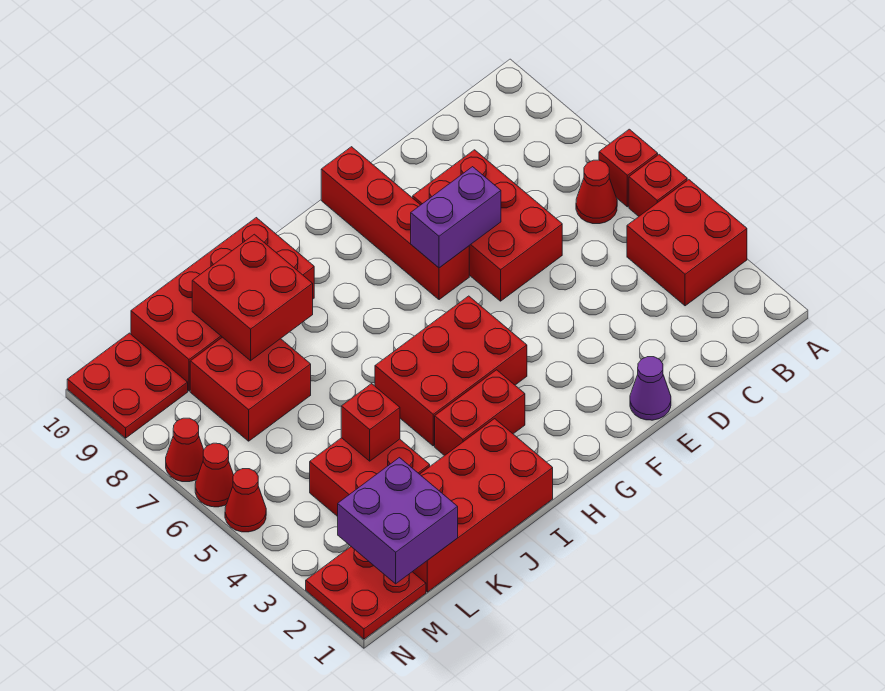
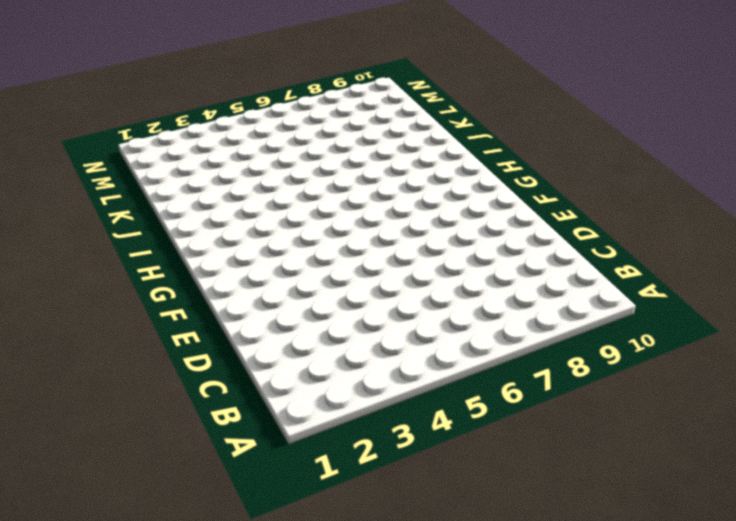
none -> red brick A3:B4 level 1
none -> red brick A5 level 1
none -> red brick A6 level 1

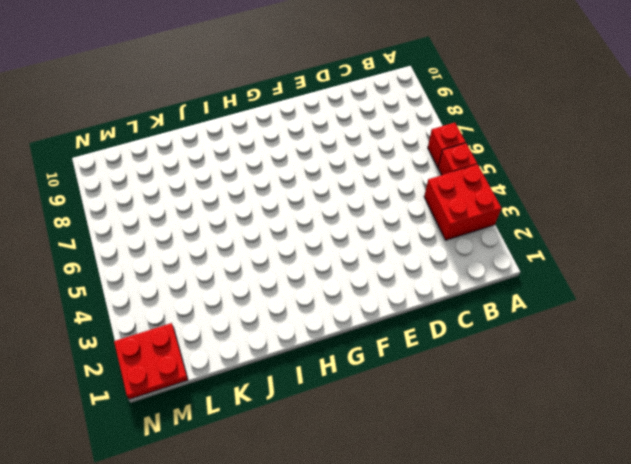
none -> red cone B6 level 1
none -> red brick D6:E8 level 1
none -> purple cone E1 level 1

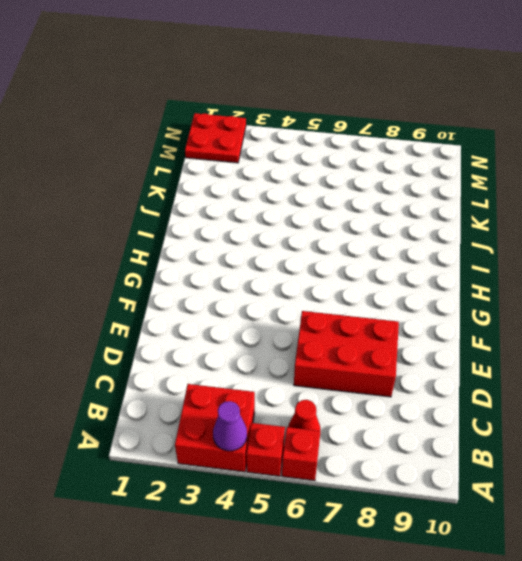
purple cone A4 level 2 -> purple cone E1 level 1
none -> red brick F7:F10 level 1
none -> red brick G4:I5 level 1
none -> red brick H3:I3 level 1

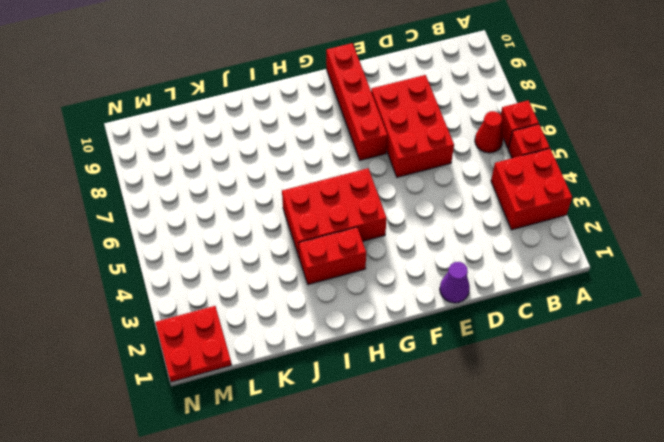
none -> red brick I1:L2 level 1
none -> red brick I9:L10 level 1
none -> red brick K3:L4 level 1

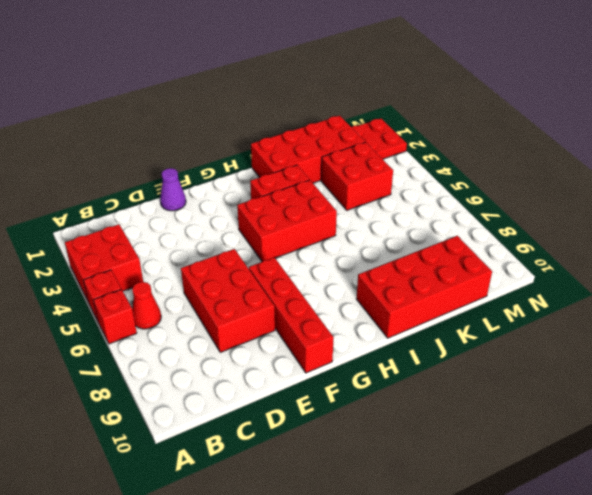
none -> red brick K7:L8 level 1
none -> red plate M9:N10 level 1
none -> red cone N5 level 1

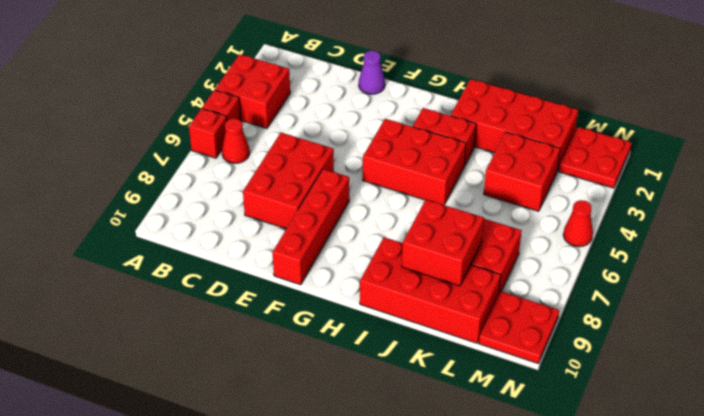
none -> red cone N6 level 1
none -> red cone N7 level 1
none -> purple brick E7:F7 level 2

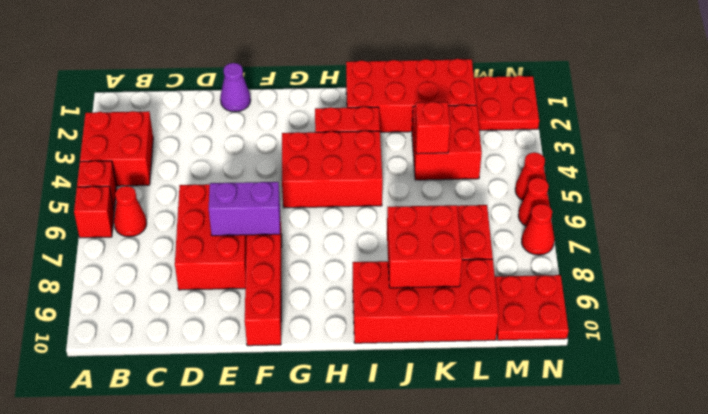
none -> purple brick L1:M2 level 2

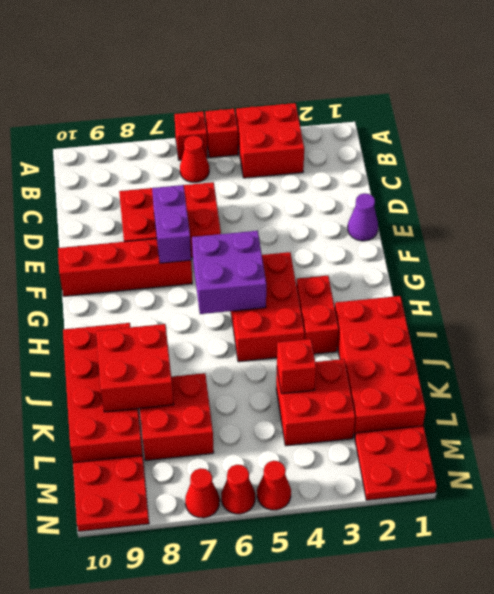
purple brick G5:H6 level 2 -> purple brick L1:M2 level 2

